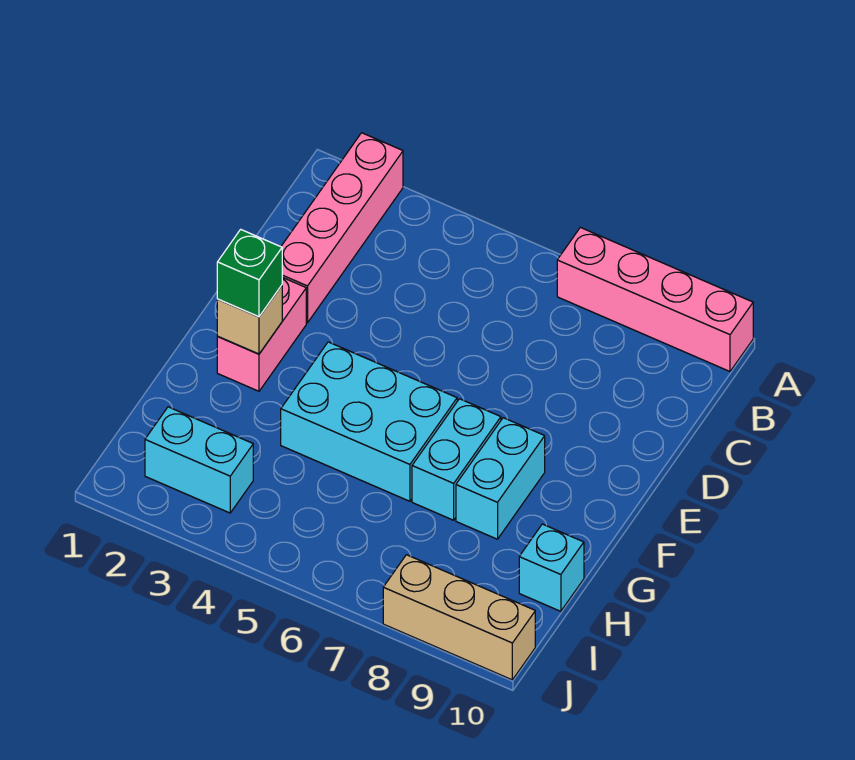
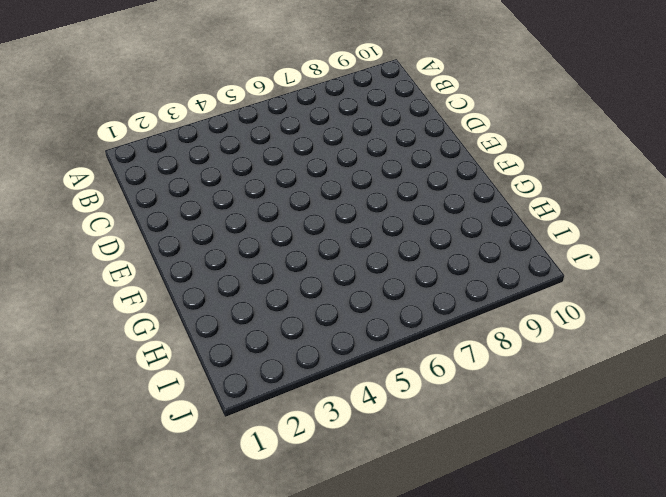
none -> pink brick A2:D2 level 1
none -> pink brick A7:A10 level 1

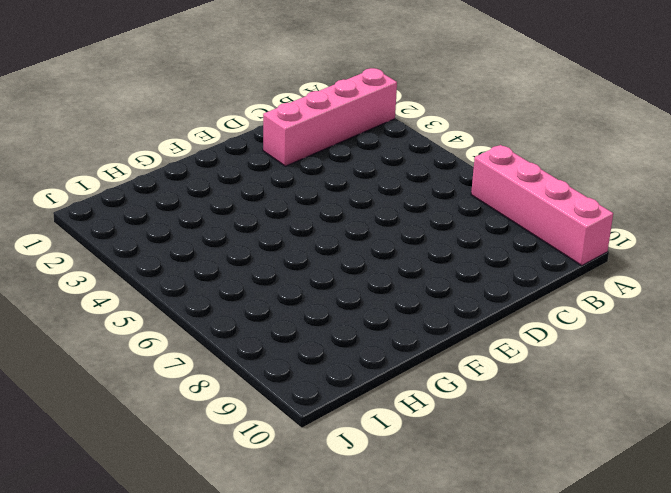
none -> pink brick E2:F2 level 1
none -> cyan brick F4:G6 level 1

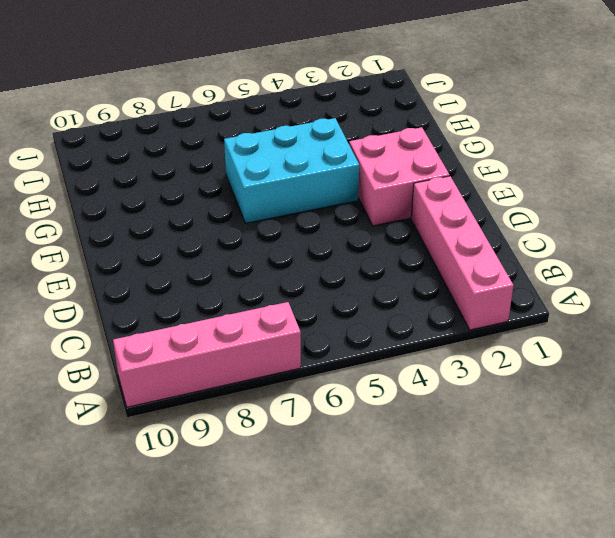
pink brick E2:F3 level 1 -> pink brick E2:F2 level 1
none -> cyan brick F7:G7 level 1
none -> cyan brick F8:G8 level 1

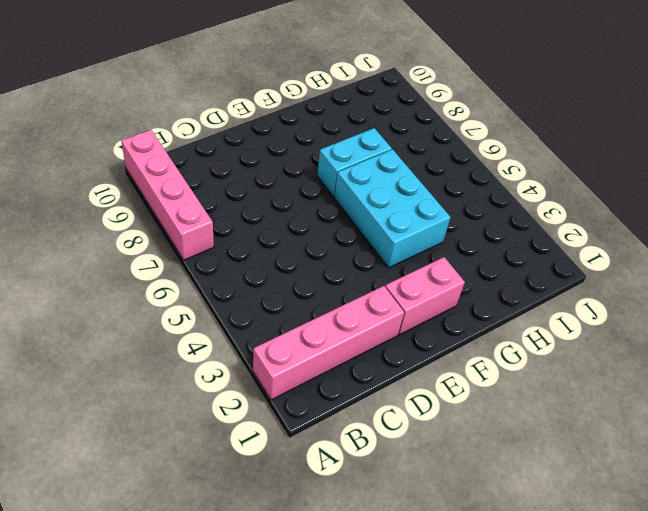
none -> cyan brick F8:G8 level 1
none -> cyan brick H10 level 1

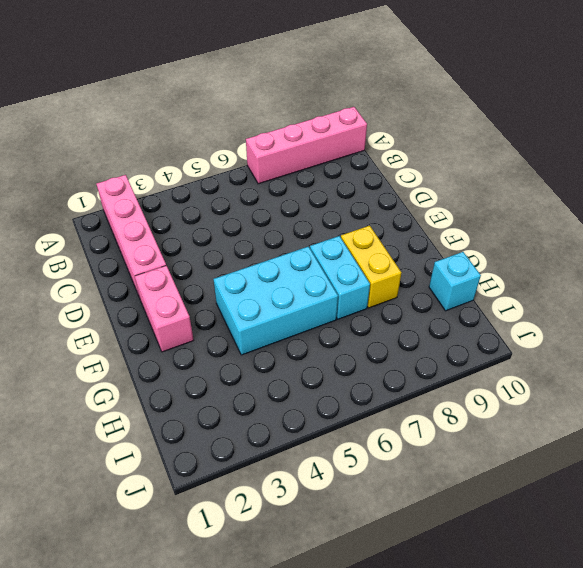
yellow brick F8:G8 level 1 -> cyan brick F8:G8 level 1
none -> cyan brick I2:I3 level 1
none -> tan brick J8:J10 level 1

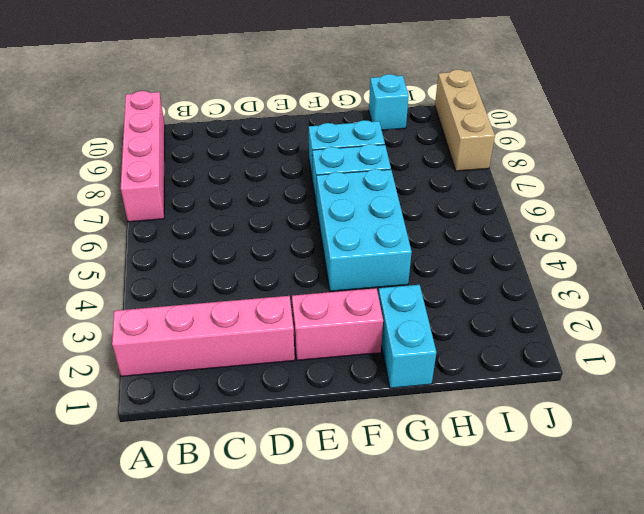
cyan brick G1:G2 level 1 -> cyan brick I2:I3 level 1
none -> tan brick F2 level 2
none -> green brick F2 level 3

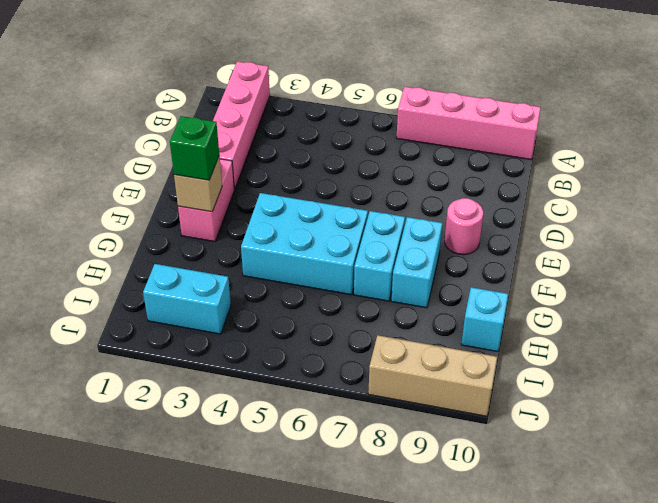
pink round brick E9 level 1 -> none

